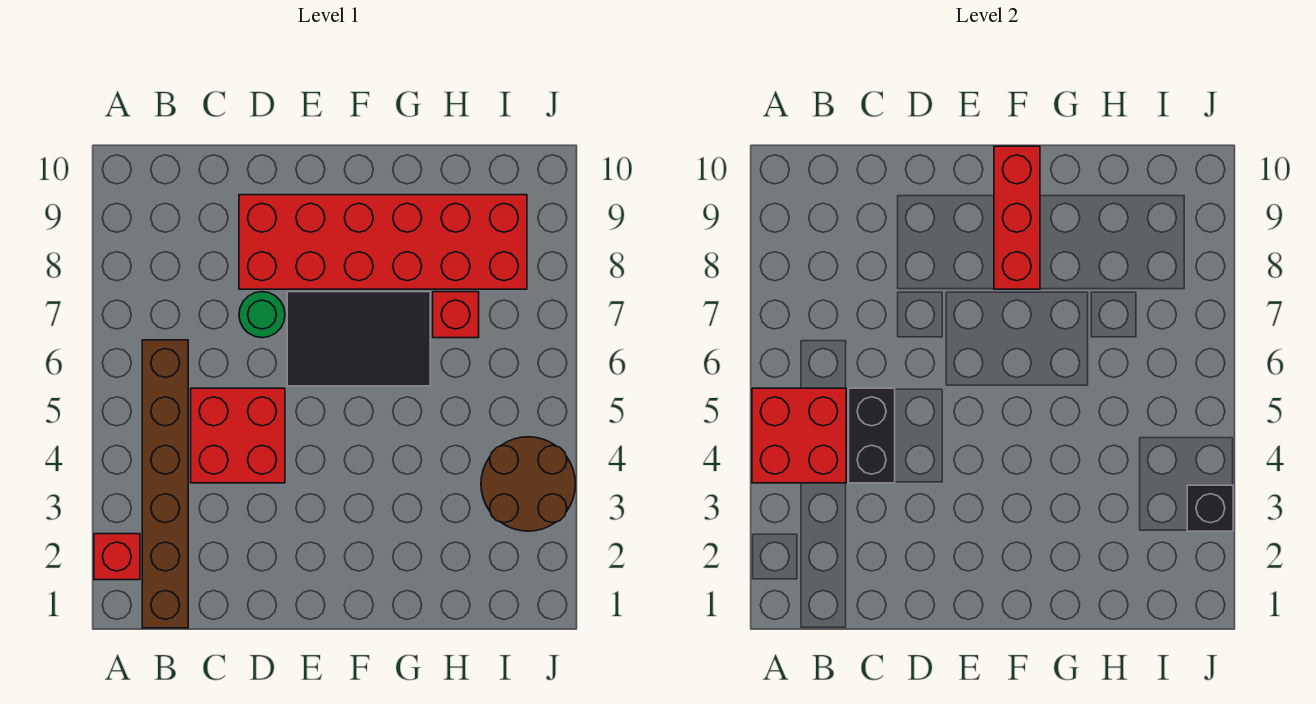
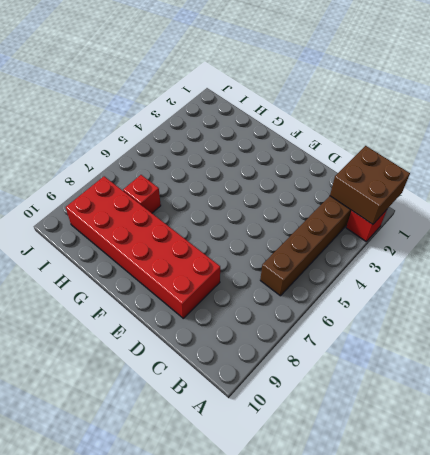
brown brick A1:B2 level 2 -> none
none -> red brick C4:D5 level 1
none -> green round brick D7 level 1
none -> black tile E6:G7 level 1

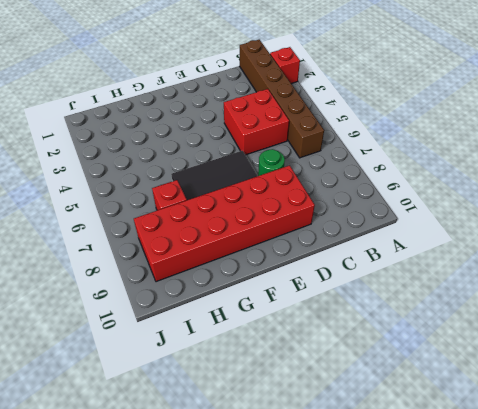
none -> brown round brick I3:J4 level 1
none -> red brick A4:B5 level 2
none -> black brick C4:C5 level 2

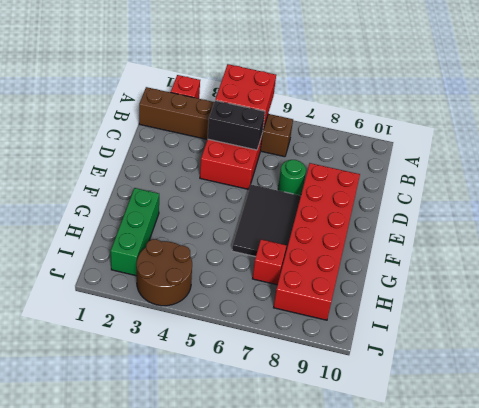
green brick G2:I2 level 1 -> none
none -> red brick F8:F10 level 2
none -> black brick J3 level 2

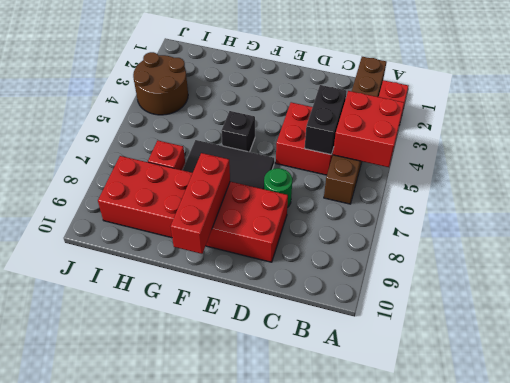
black brick F5 level 1 -> black brick J3 level 2

